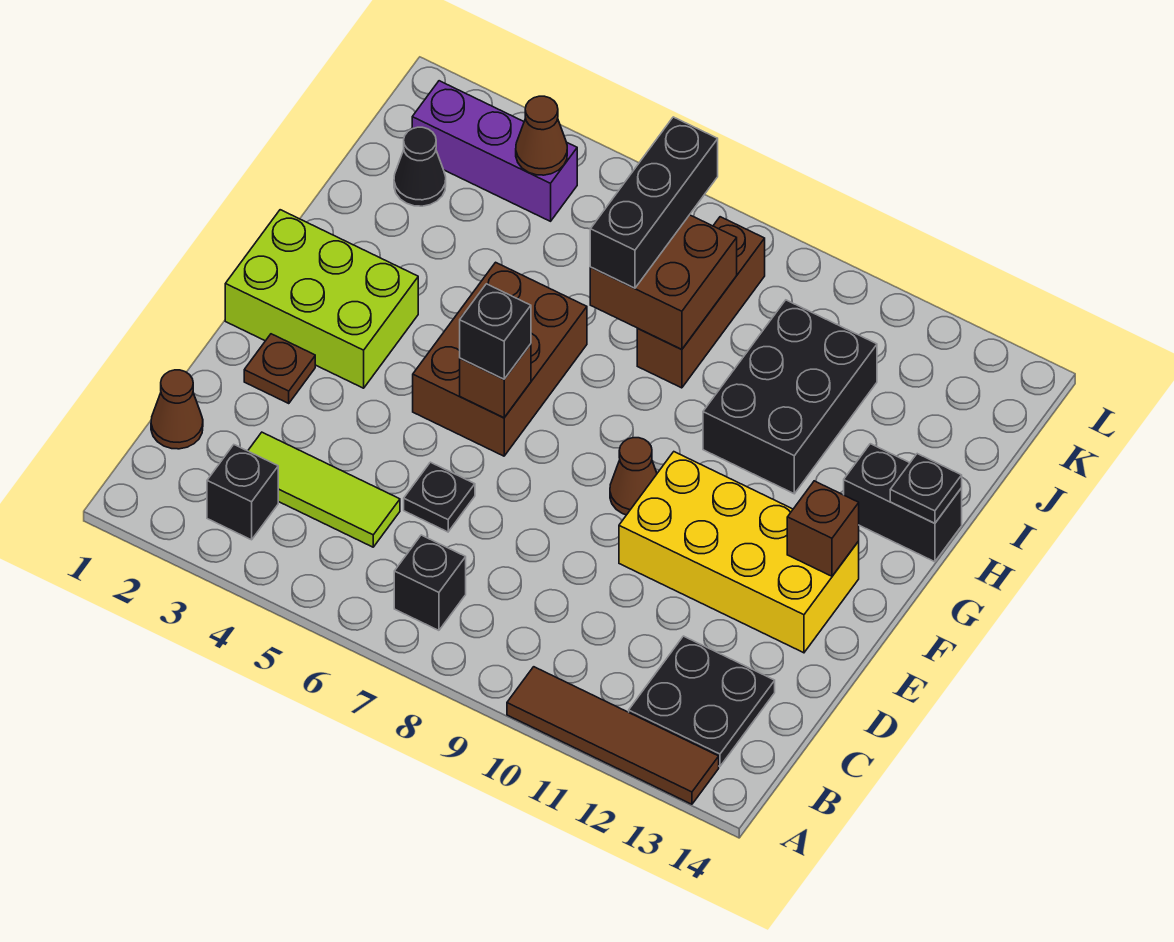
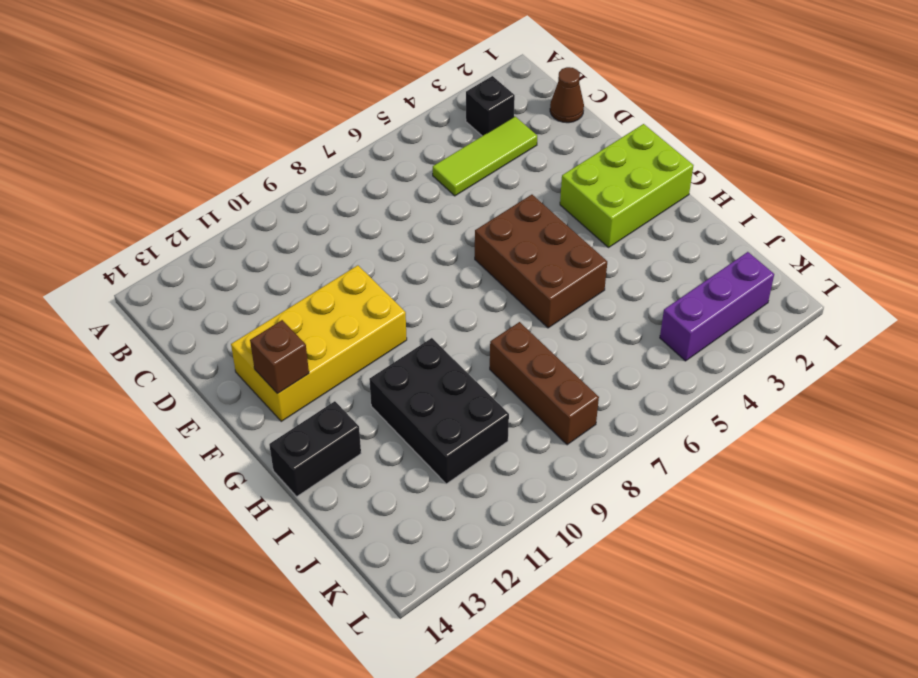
none -> brown tile A10:A13 level 1
none -> black brick B7 level 1
none -> black plate B12:C13 level 1

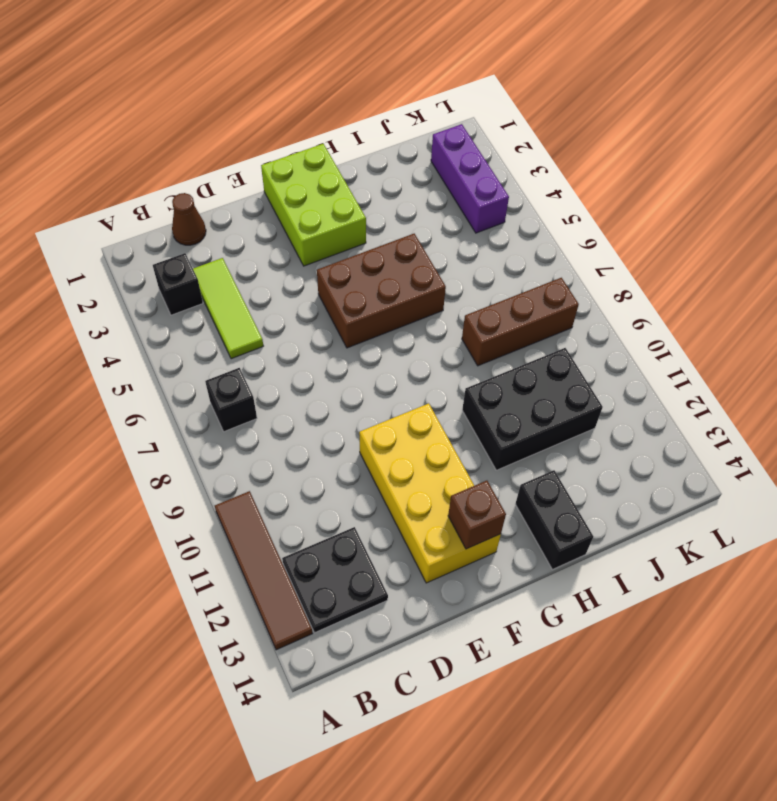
none -> black plate D6 level 1
none -> brown plate E2 level 1
none -> brown cone F9 level 1

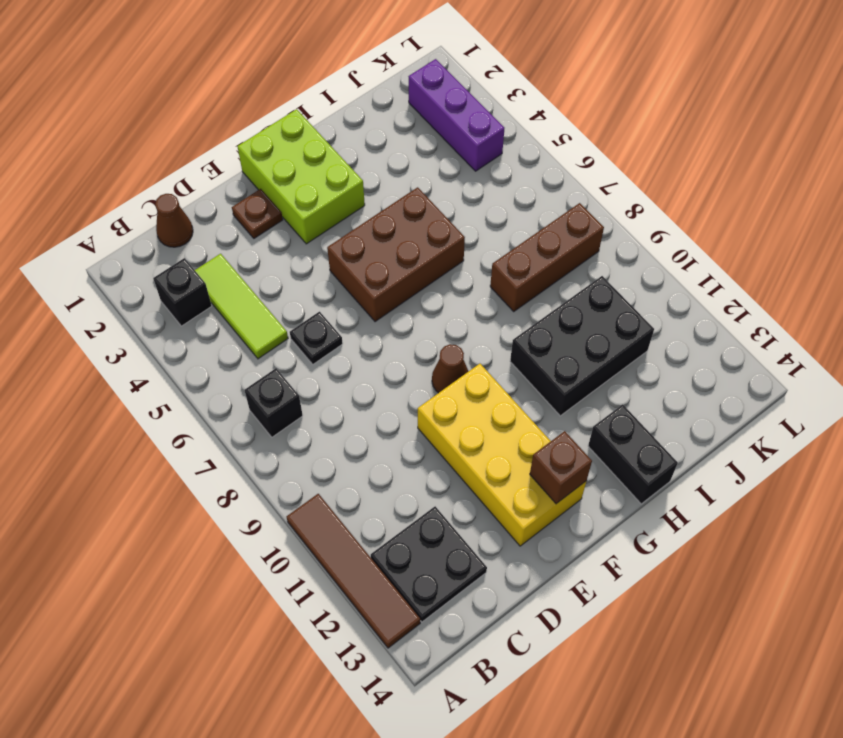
none -> black cone J2 level 1
none -> brown brick F6 level 2
none -> black plate H14 level 2

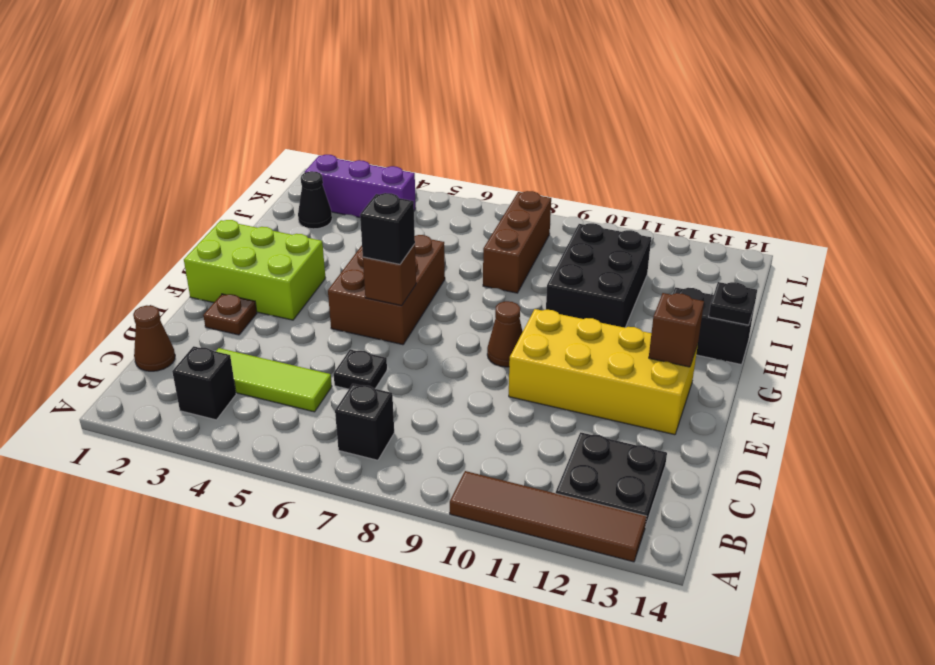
none -> brown brick I7:J8 level 2
none -> brown cone K4 level 2
none -> black brick I7:K7 level 3

